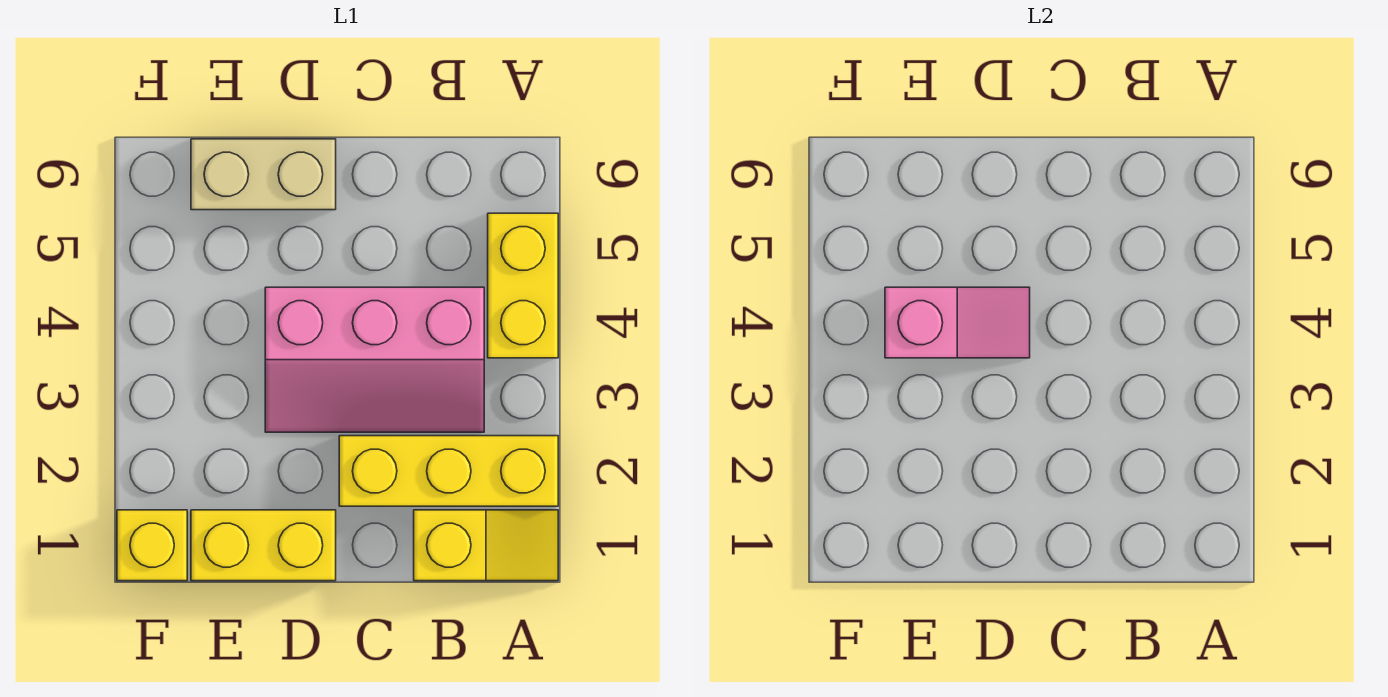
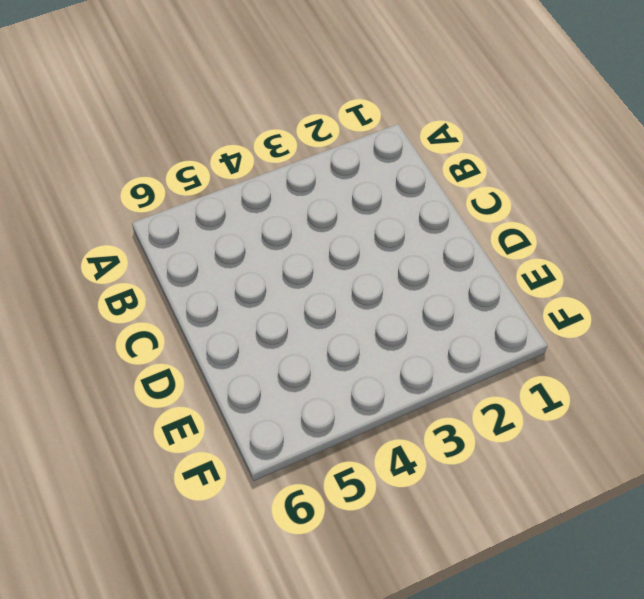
none -> yellow slope A1:B1 level 1 top B
none -> yellow brick A2:C2 level 1

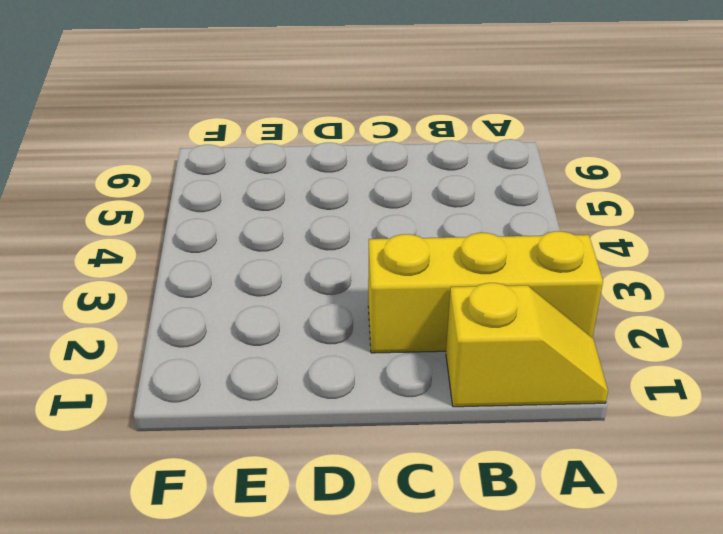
none -> yellow brick A4:A5 level 1
none -> pink slope B3:D4 level 1 top 4

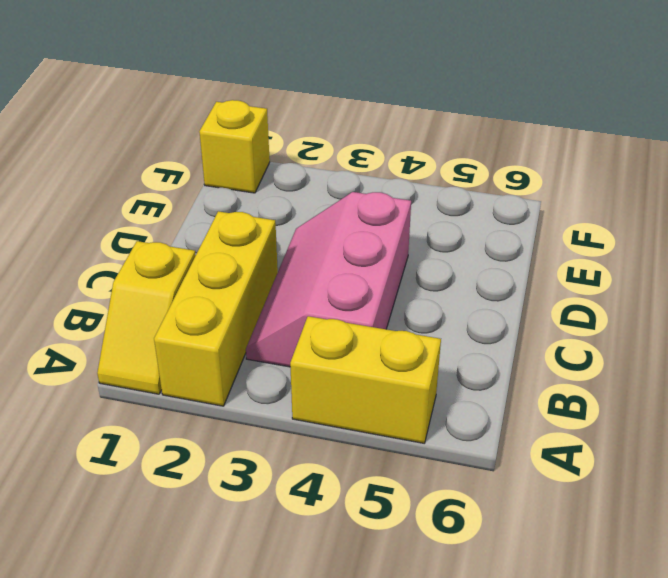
none -> yellow brick D1:E1 level 1
none -> tan brick D6:E6 level 1

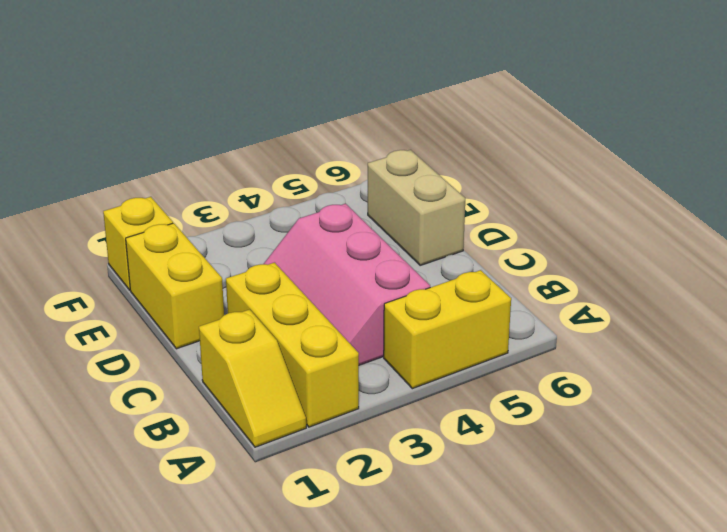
none -> pink slope D4:E4 level 2 top E

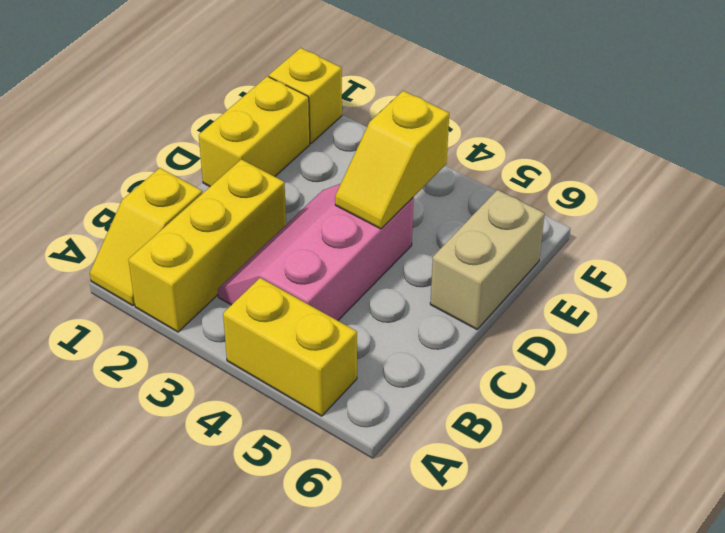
yellow slope D4:E4 level 2 top E -> pink slope D4:E4 level 2 top E

